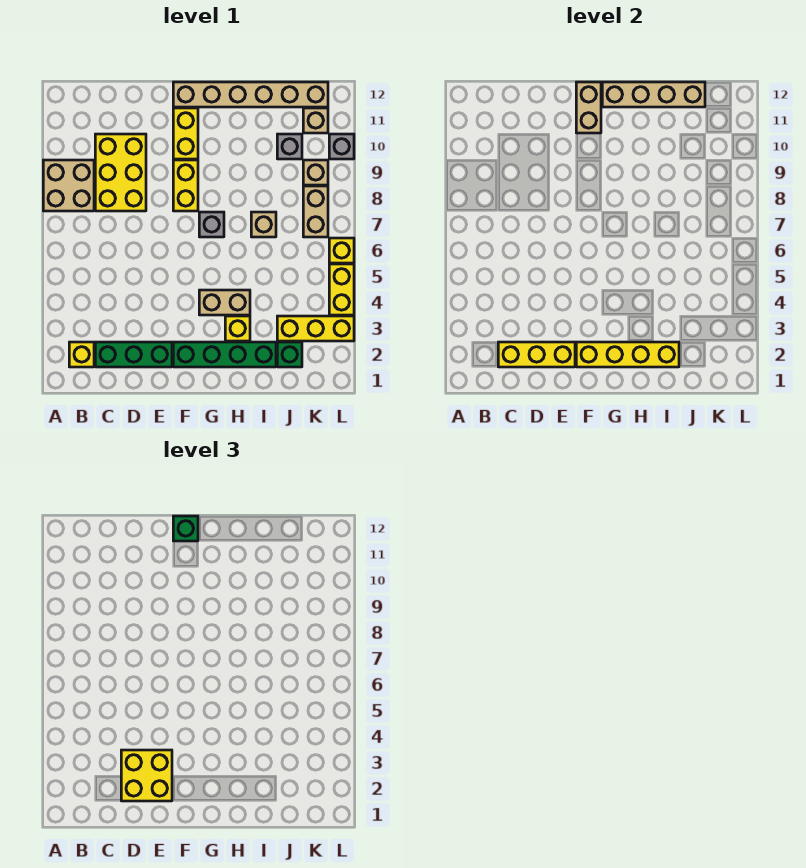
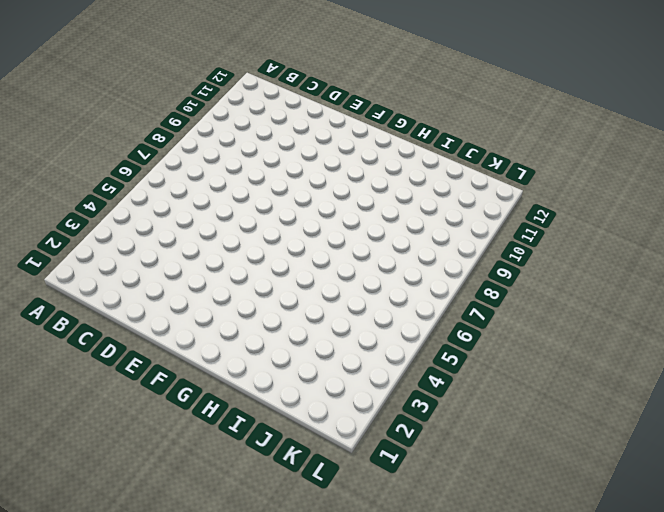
none -> tan brick A8:B9 level 1
none -> yellow brick B2 level 1
none -> green brick C2:E2 level 1

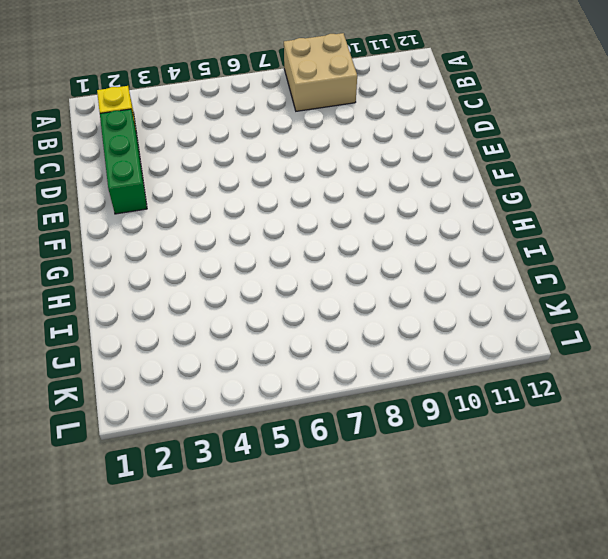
none -> yellow brick C8:D10 level 1
none -> green brick F2:I2 level 1
none -> yellow brick F8:F9 level 1

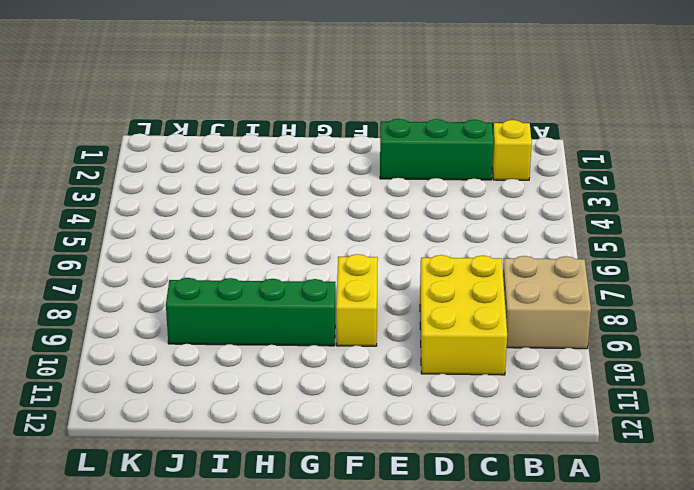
green brick G9:J9 level 1 -> green brick F2:I2 level 1
none -> yellow brick F10:F11 level 1
none -> tan brick F12:K12 level 1
none -> tan brick G4:H4 level 1

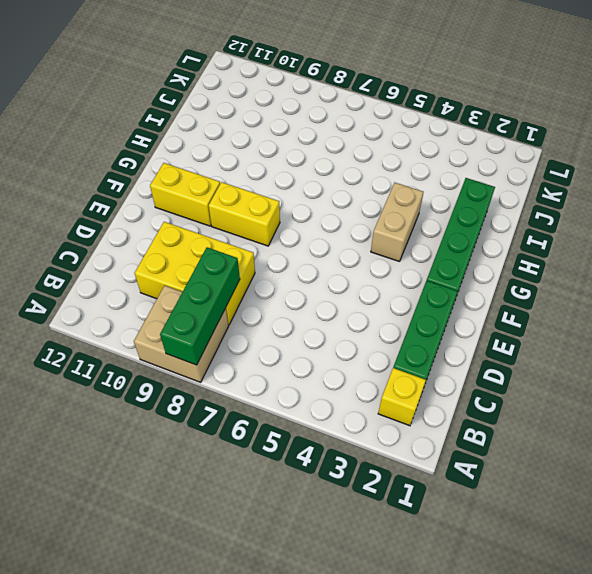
green brick A8:C8 level 2 -> none
none -> tan brick F12:K12 level 1
none -> grey brick G7 level 1
none -> yellow brick H3 level 1

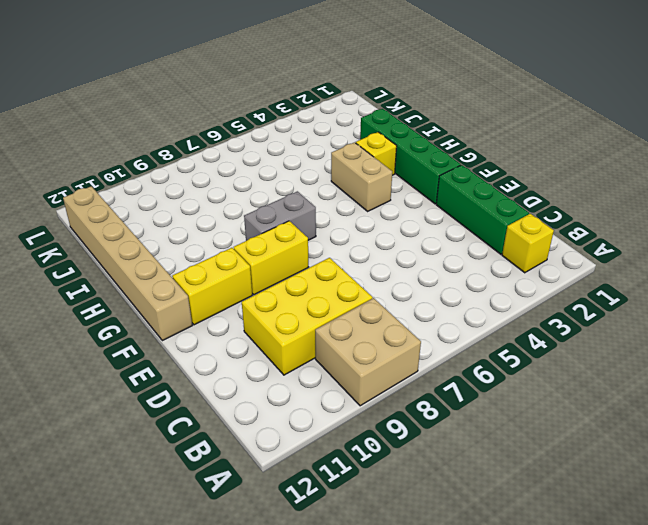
grey brick G7:G8 level 1 -> grey brick G7 level 1
none -> tan brick I7 level 1
none -> green brick J2 level 1
none -> yellow brick J3:L3 level 1

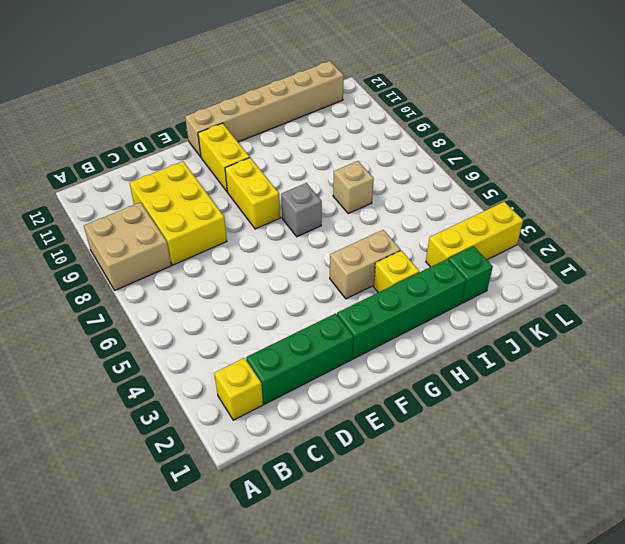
none -> grey brick J10 level 1
none -> tan brick K7:K8 level 1
none -> tan brick K9 level 1

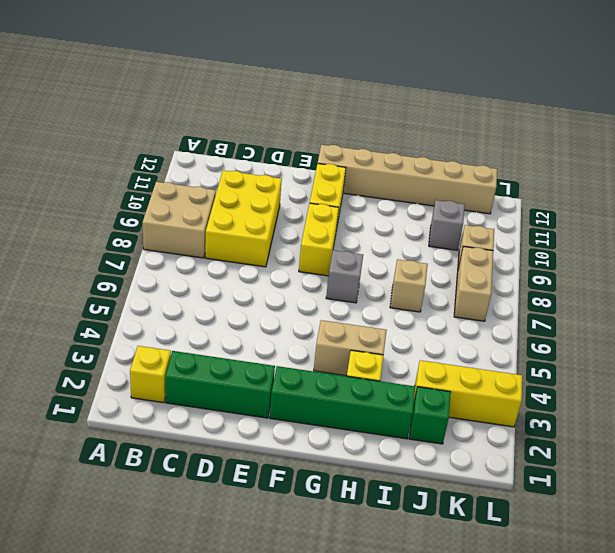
none -> tan brick K11 level 1
none -> yellow brick L4:L5 level 1
none -> yellow brick L6 level 1

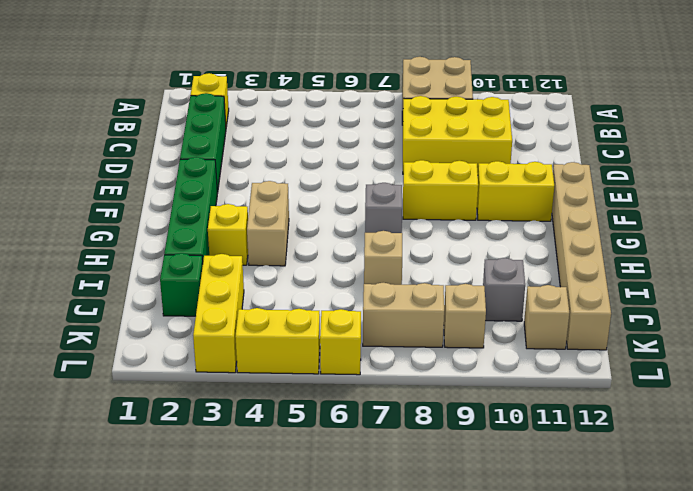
none -> grey brick L10 level 1
none -> yellow brick C2:E2 level 2
none -> yellow brick F2:I2 level 2

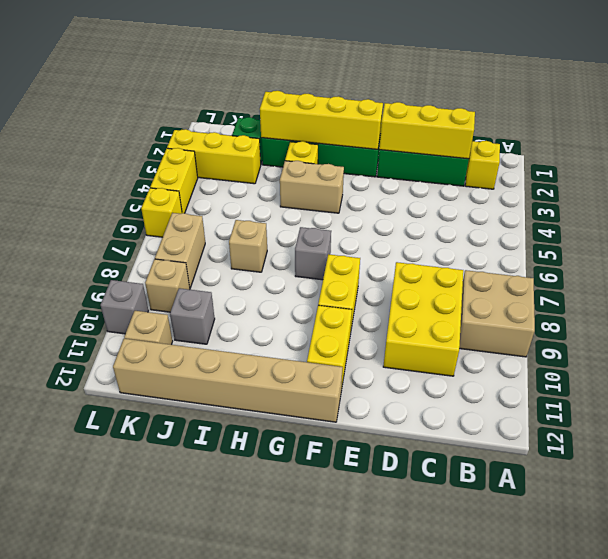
none -> tan brick F11:F12 level 2
none -> tan brick G12:J12 level 2
none -> yellow brick D2:E3 level 3

